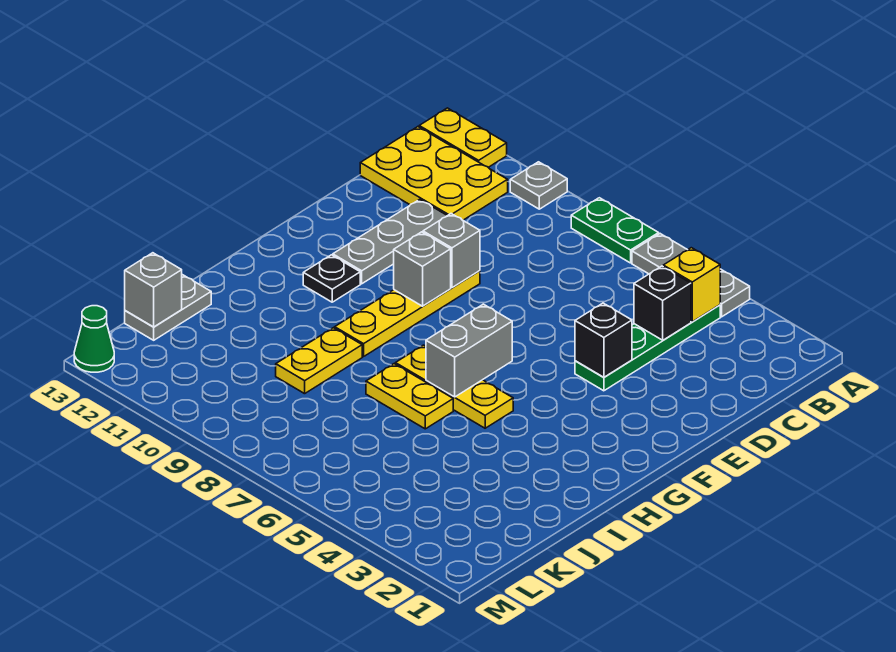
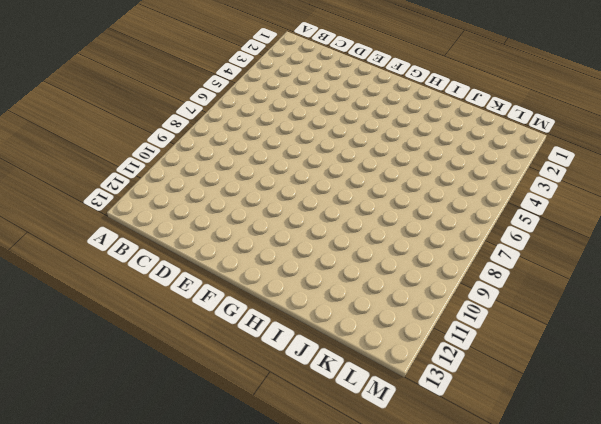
none -> grey plate A4:A6 level 1
none -> green plate A7:A8 level 1
none -> grey plate A10 level 1

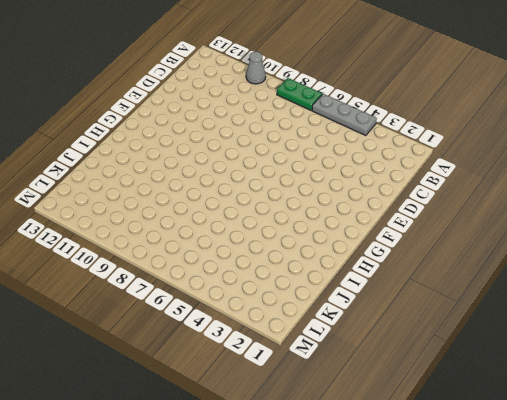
grey cone A10 level 1 -> grey plate A10 level 1
none -> yellow plate A12:A13 level 1
none -> green plate B4:E4 level 1
none -> yellow plate B11:C13 level 1

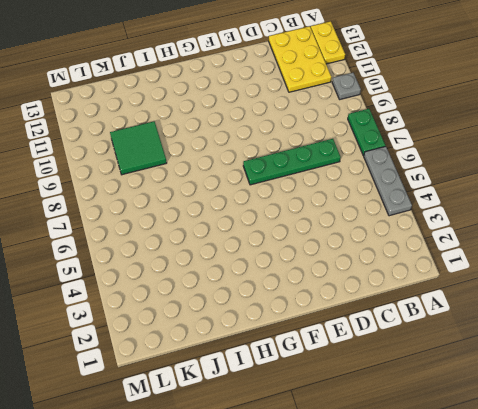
green plate C7:F7 level 1 -> green plate B4:E4 level 1
green tile J9:K10 level 1 -> yellow plate I9:J9 level 1
none -> grey plate D11:F11 level 1
none -> yellow plate E9:H9 level 1
none -> black plate G11 level 1

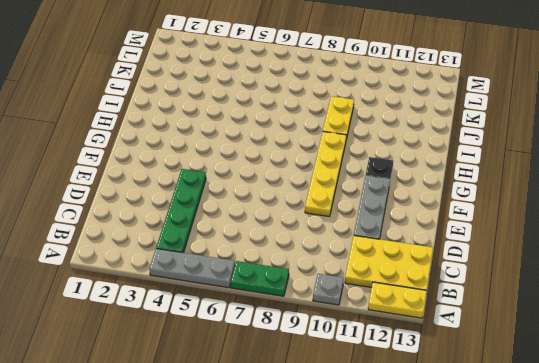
none -> yellow plate H5:H7 level 1
none -> yellow plate I6:I7 level 1
none -> grey plate J13:K13 level 1

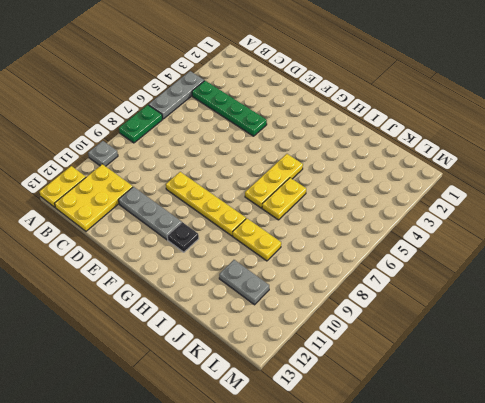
grey plate J11:K11 level 1 -> grey plate J13:K13 level 1
none -> green cone M13 level 1
none -> yellow brick B4 level 2
none -> black brick C4 level 2

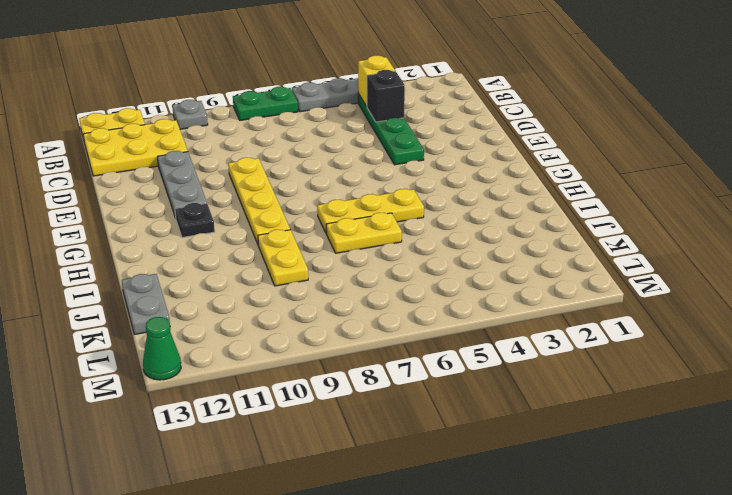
none -> black brick E4 level 2
none -> grey brick E9 level 2
none -> grey brick F9 level 2

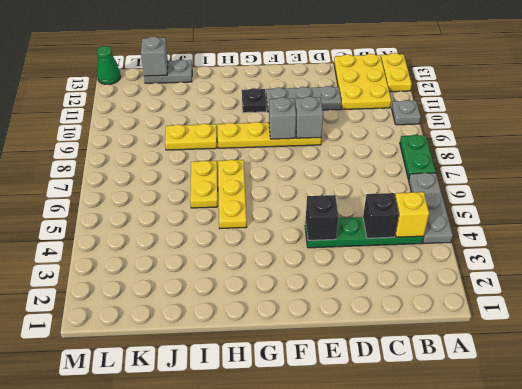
none -> grey brick G6:H6 level 2

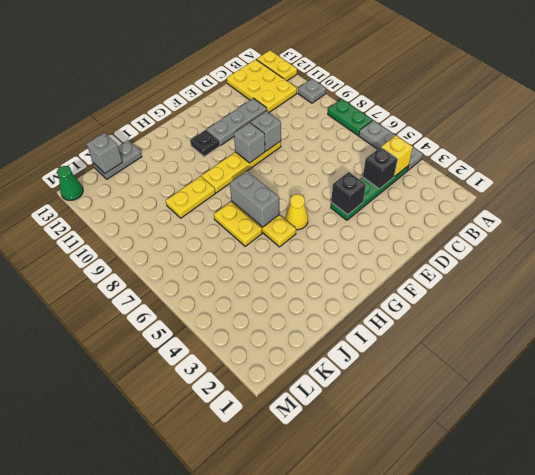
yellow cone G5 level 1 -> none
grey brick H6:H7 level 2 -> grey brick G6:H6 level 2

